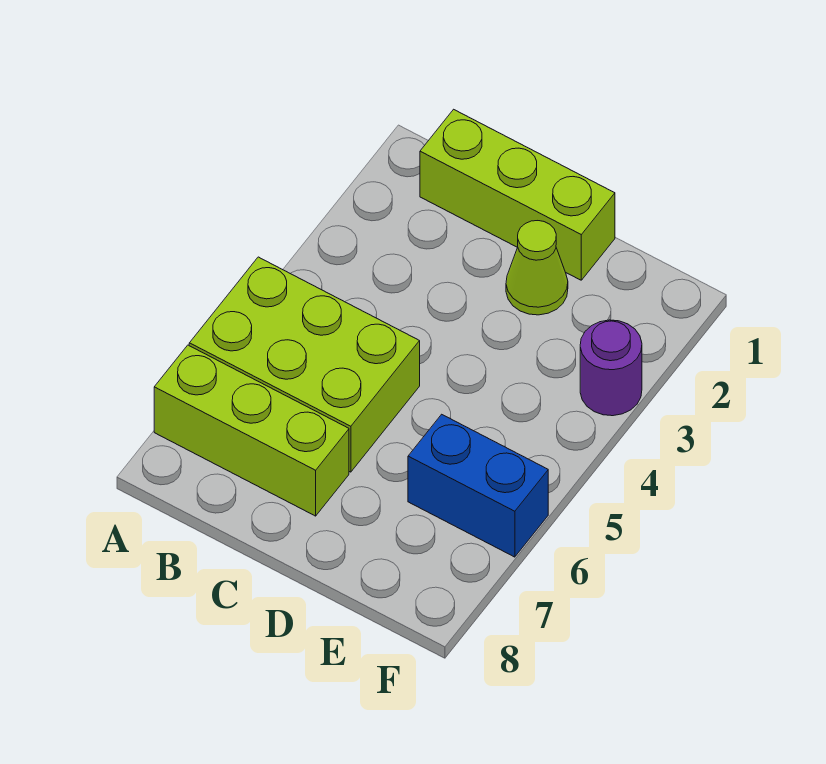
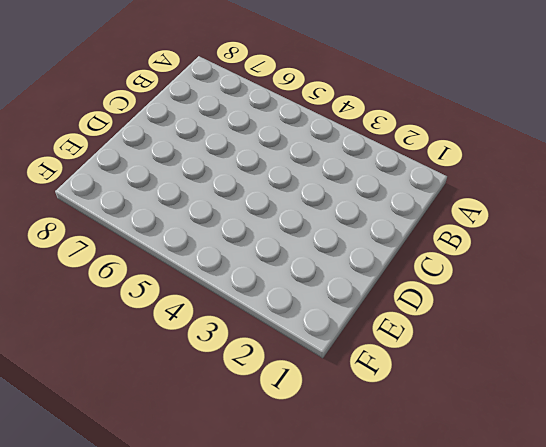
none -> lime brick A5:C6 level 1
none -> lime brick A7:C7 level 1

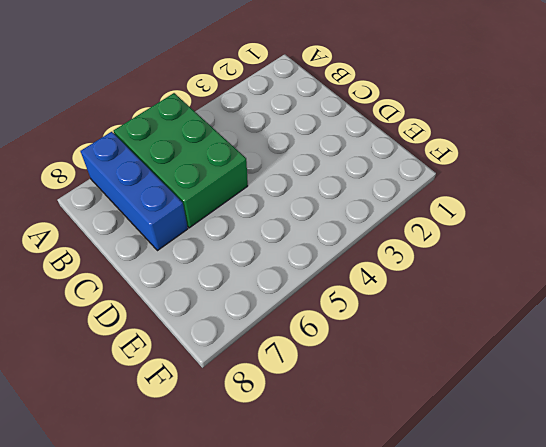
green brick A5:C6 level 1 -> lime brick A5:C6 level 1
blue brick A7:C7 level 1 -> lime brick A7:C7 level 1
none -> lime brick B1:D1 level 1
none -> lime cone D2 level 1

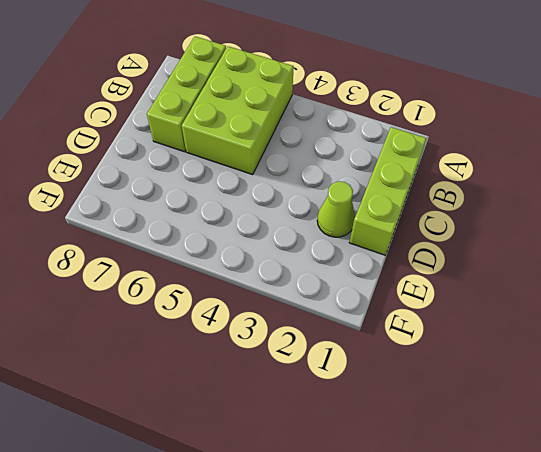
none -> blue brick E6:F6 level 1
none -> purple round brick F3 level 1

